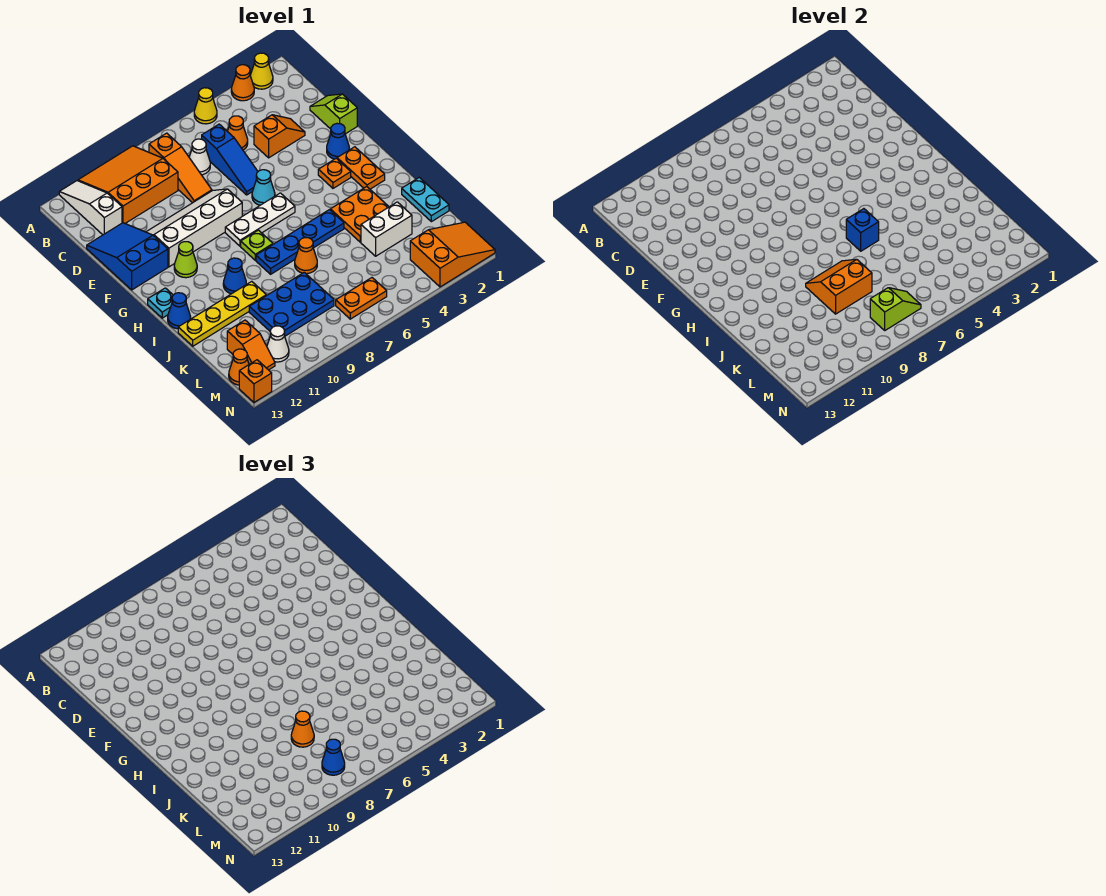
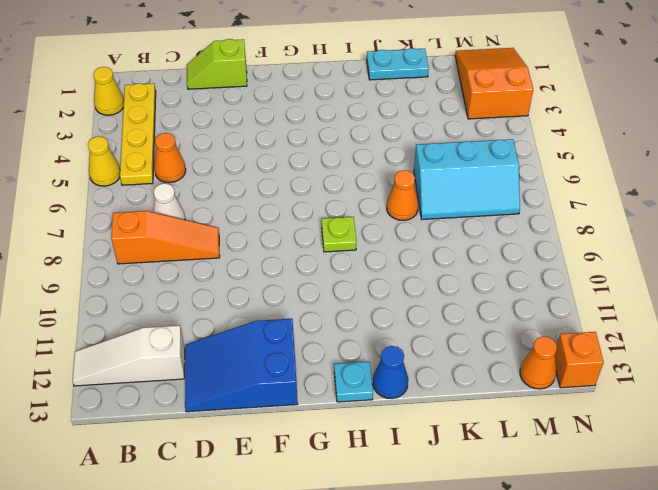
yellow plate B2:B5 level 1 -> yellow plate J10:J13 level 1
cyan slope K6:M7 level 1 top 6 -> orange plate M6:M7 level 1
none -> orange cone A3 level 1
none -> orange slope A9:C11 level 1 top C
none -> blue slope C6:E6 level 1 top C
none -> orange slope D3:D4 level 1 top 4

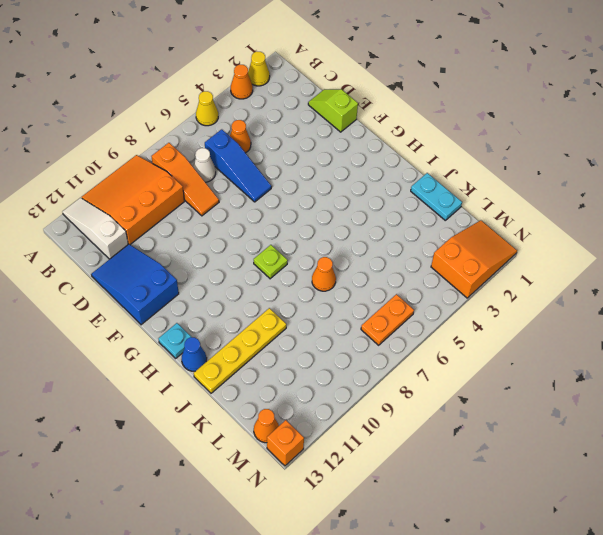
none -> orange slope D3:D4 level 1 top 4
none -> white slope E8:F11 level 1 top F
none -> blue cone F2 level 1
none -> cyan cone F6 level 1

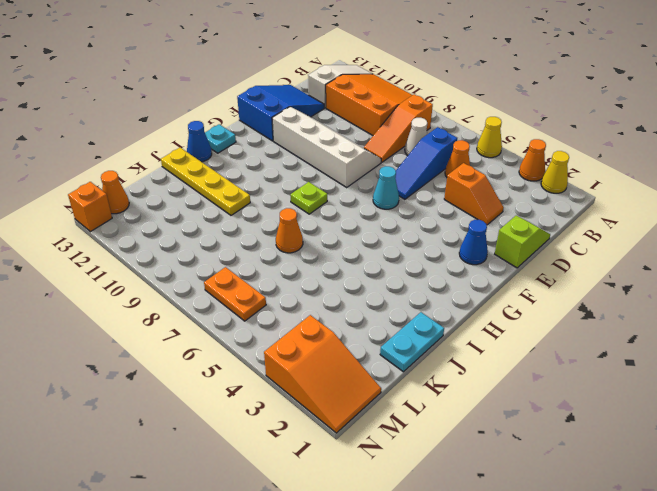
none -> orange plate G2:H2 level 1
none -> orange plate G3 level 1
none -> white plate G6:G8 level 1
none -> lime cone G11 level 1

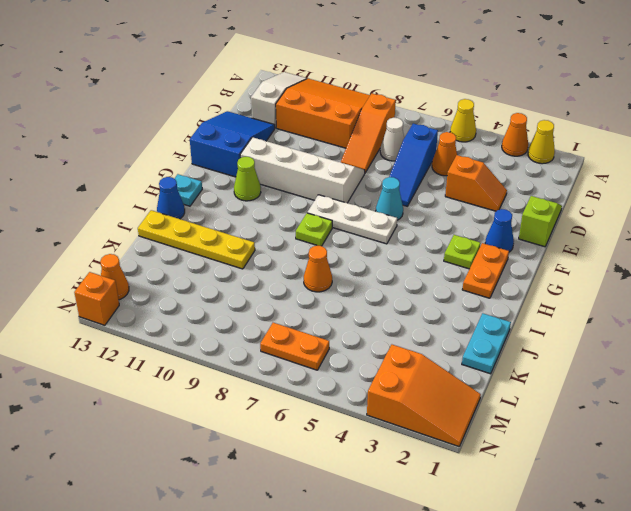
lime plate G3 level 1 -> orange plate G3 level 1
none -> orange plate I3:J4 level 1
none -> blue plate I5:I8 level 1
none -> blue cone I10 level 1
none -> white brick K3:K4 level 1

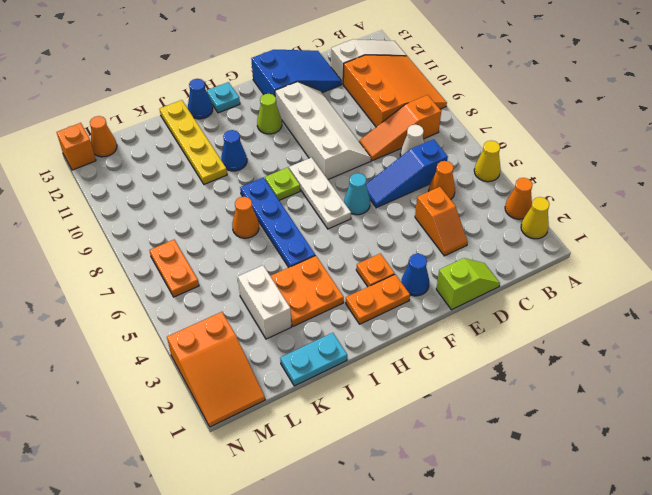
none -> blue plate K8:L10 level 1
none -> orange slope L12:M12 level 1 top L
none -> white cone M11 level 1
none -> blue brick I6 level 2

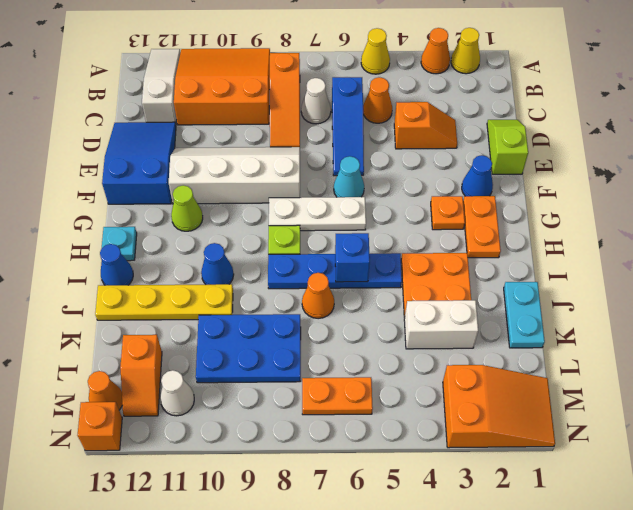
none -> orange slope J8:K9 level 2 top K
none -> lime slope M7:M8 level 2 top 8
none -> orange cone K8 level 3
none -> blue cone M8 level 3

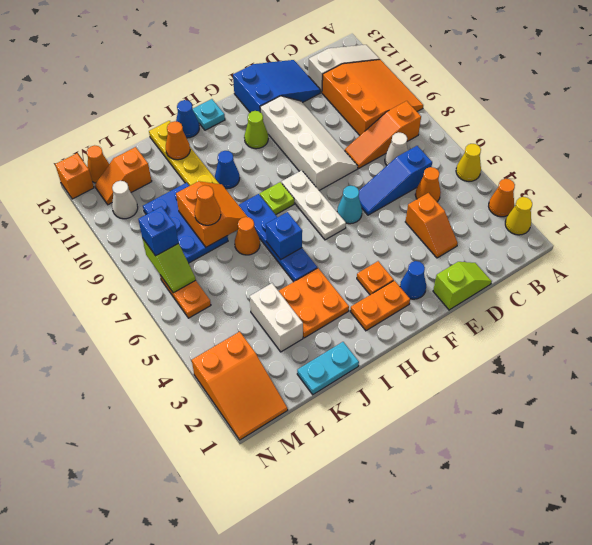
orange cone J12 level 2 -> none
blue brick M8 level 3 -> blue cone M8 level 3

